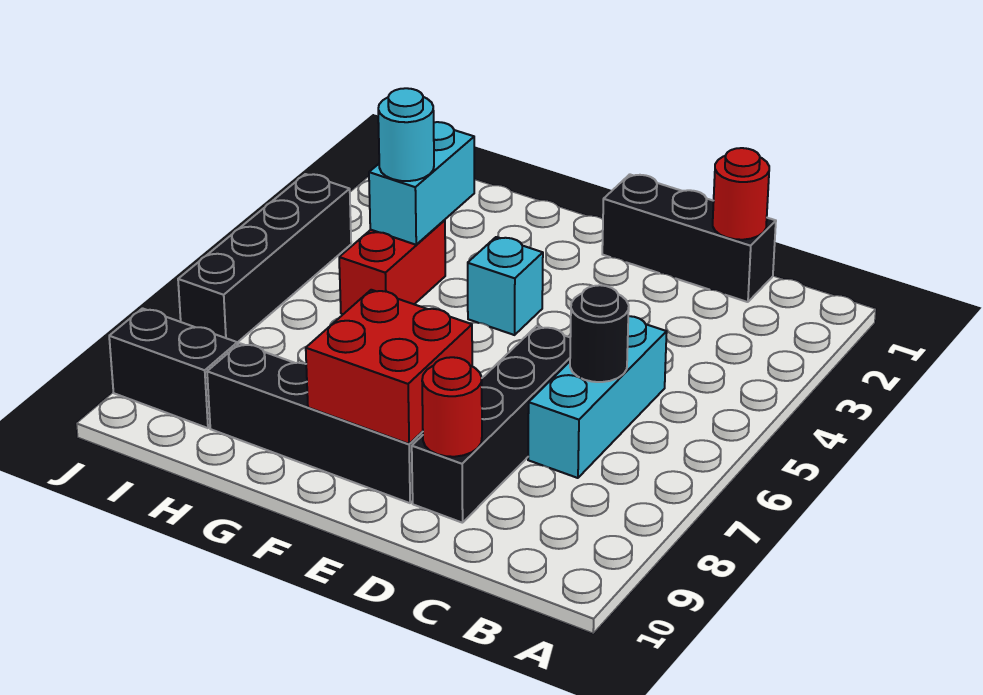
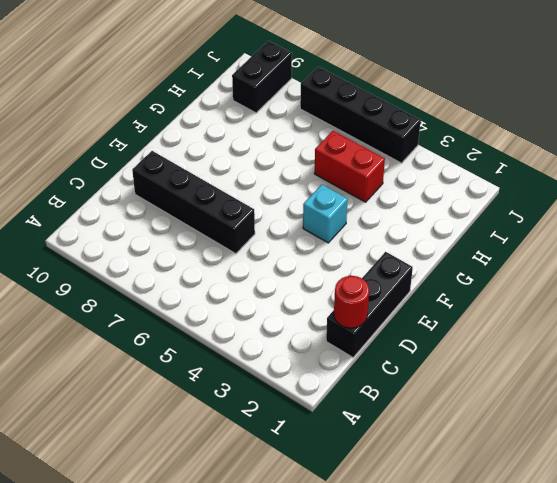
none -> cyan brick C5:C7 level 1
none -> black brick E9:H9 level 1
none -> black round brick C6 level 2

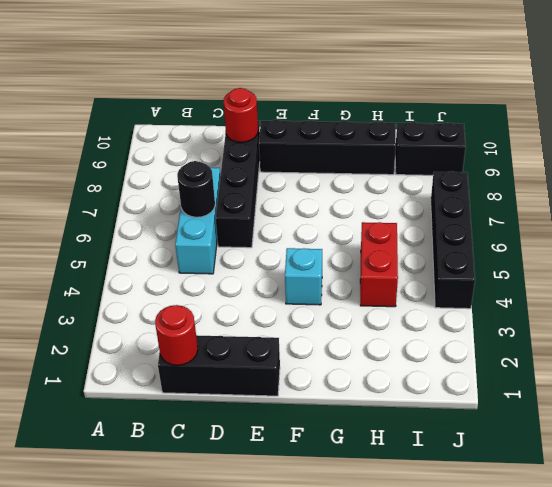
none -> red brick E8:F9 level 2
none -> cyan brick H3:H4 level 2
none -> cyan round brick H4 level 3

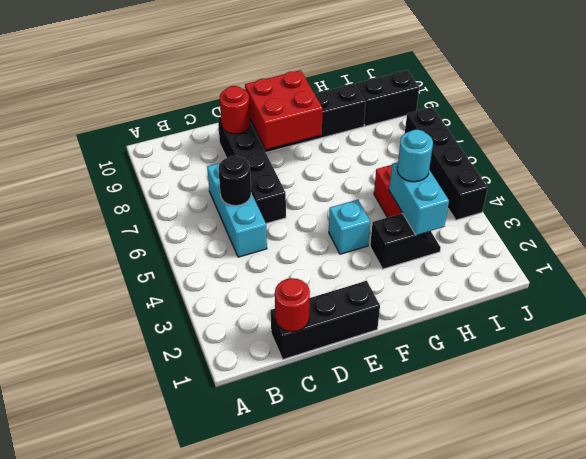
black slope G3:H3 level 1 top G -> none

